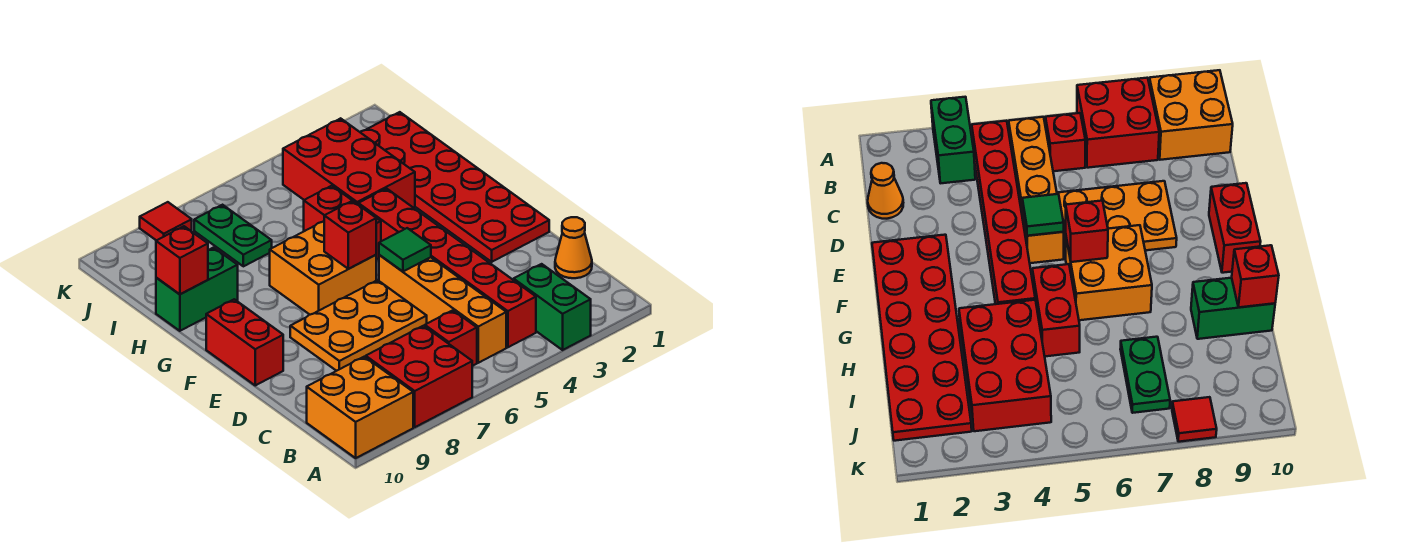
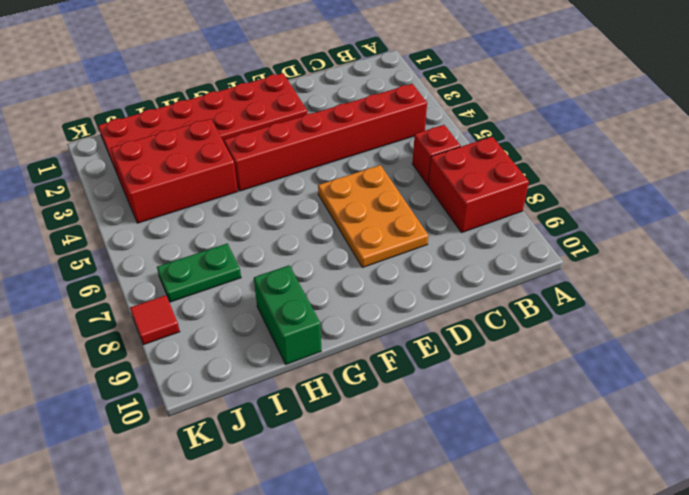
none -> green brick A3:B3 level 1
none -> orange brick A9:B10 level 1
none -> orange brick B5:E5 level 1

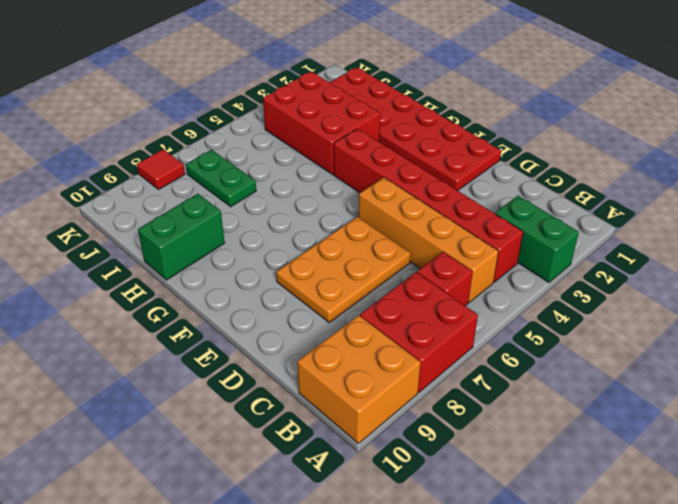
none -> orange cone C1 level 1
none -> red brick E10:F10 level 1
none -> orange brick F6:G7 level 1

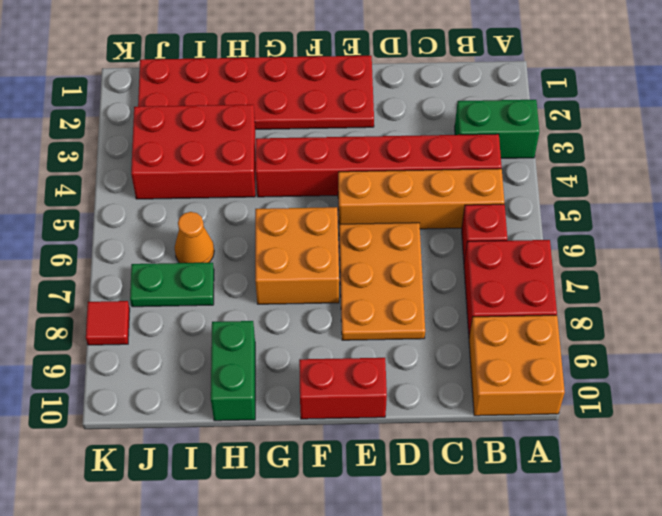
orange cone I6 level 1 -> orange cone C1 level 1
none -> red brick G5:H5 level 1
none -> green tile E5 level 2
none -> red brick F6 level 2

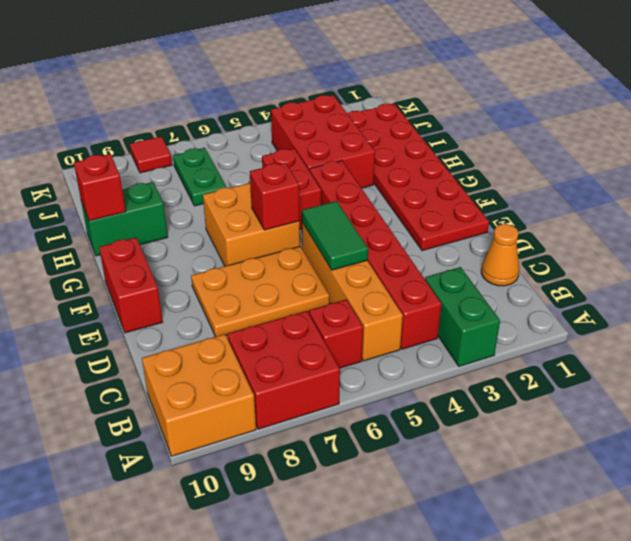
green tile D5:E5 level 2 -> green tile E5 level 2

